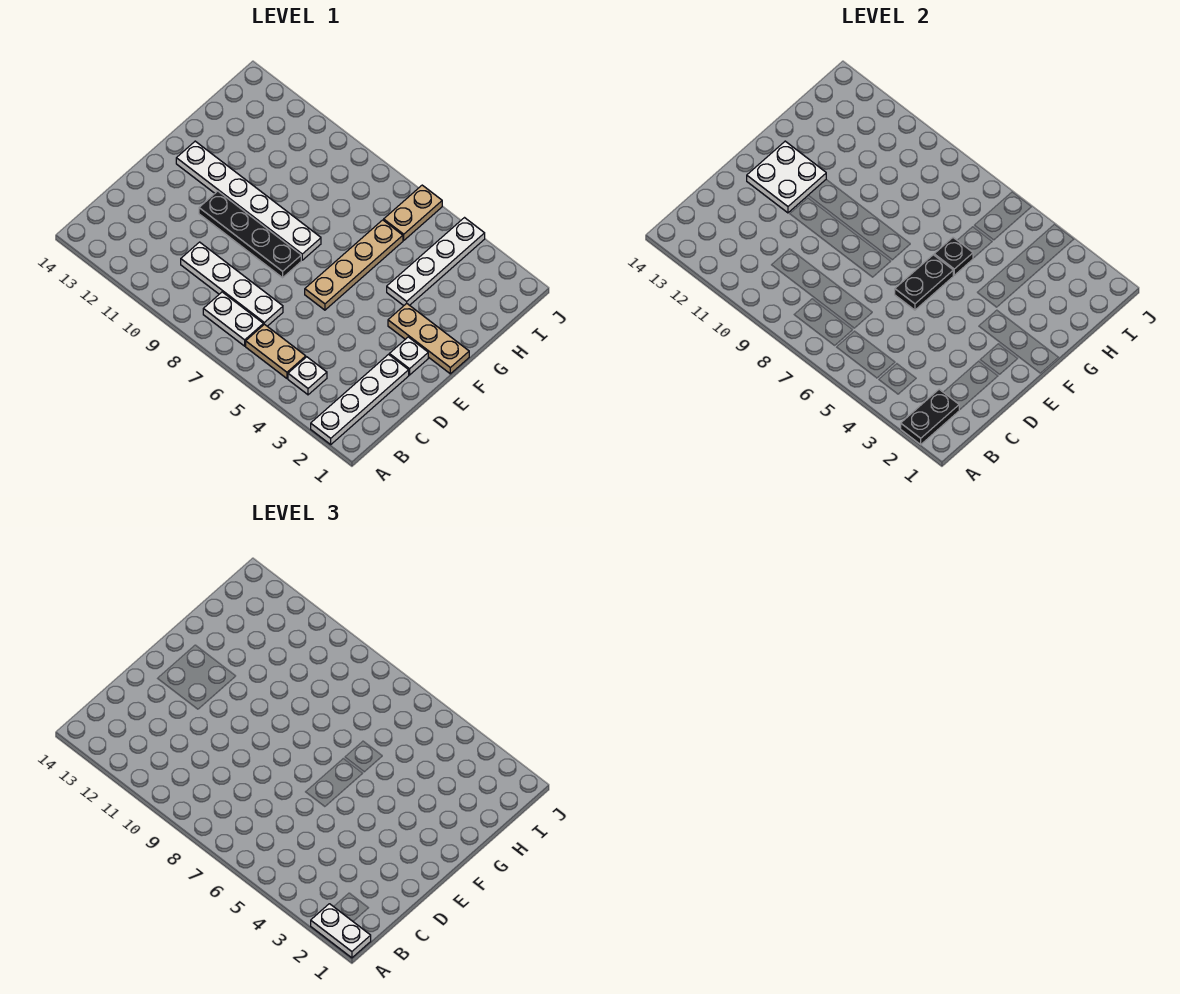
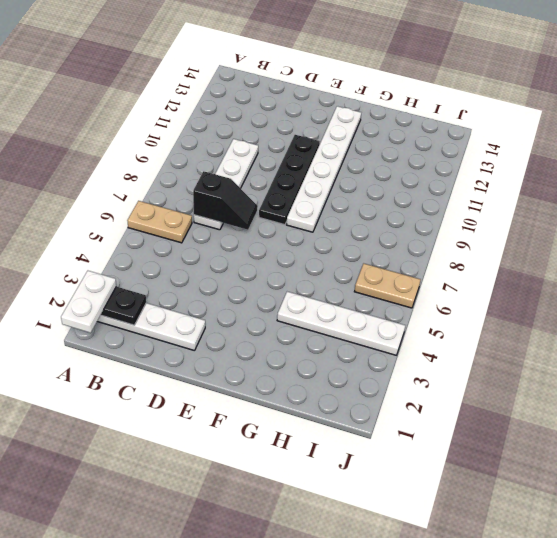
tan plate A6:B6 level 1 -> tan plate B5:B6 level 1
black slope C7:D7 level 2 top C -> none
none -> white plate B4 level 1
none -> white plate B7:B8 level 1
none -> white plate E2 level 1

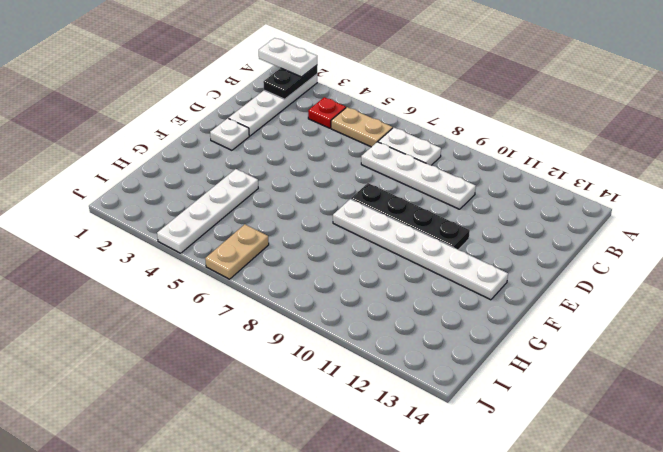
red plate B4 level 1 -> white plate B4 level 1
none -> tan plate E6:H6 level 1
none -> tan plate F1:F3 level 1
none -> black plate E6:F6 level 2

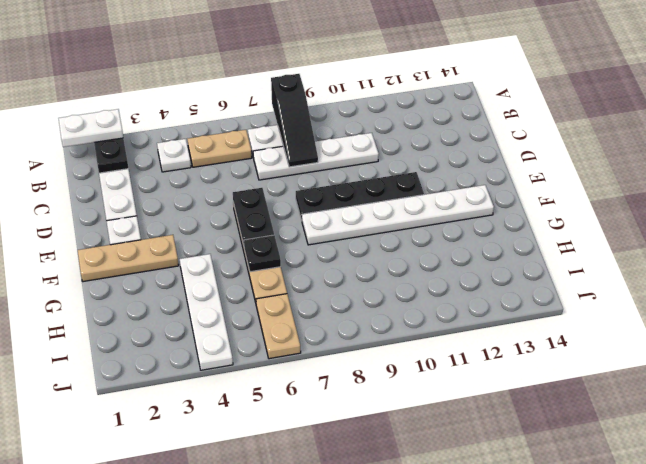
black slope A8:C8 level 2 top A -> none
none -> white plate E12:F13 level 2

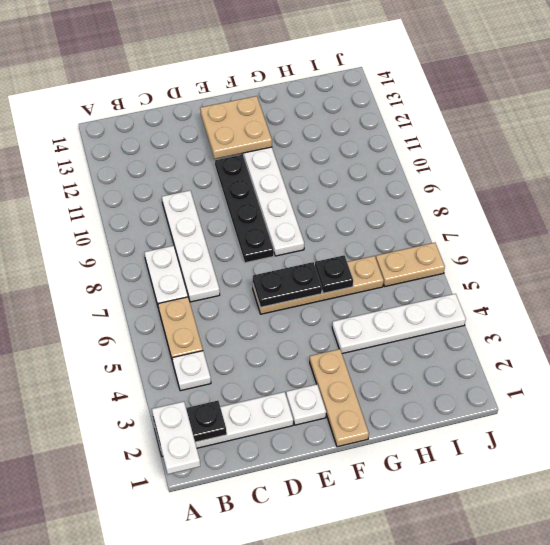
tan plate E12:F13 level 2 -> white plate E12:F13 level 2

